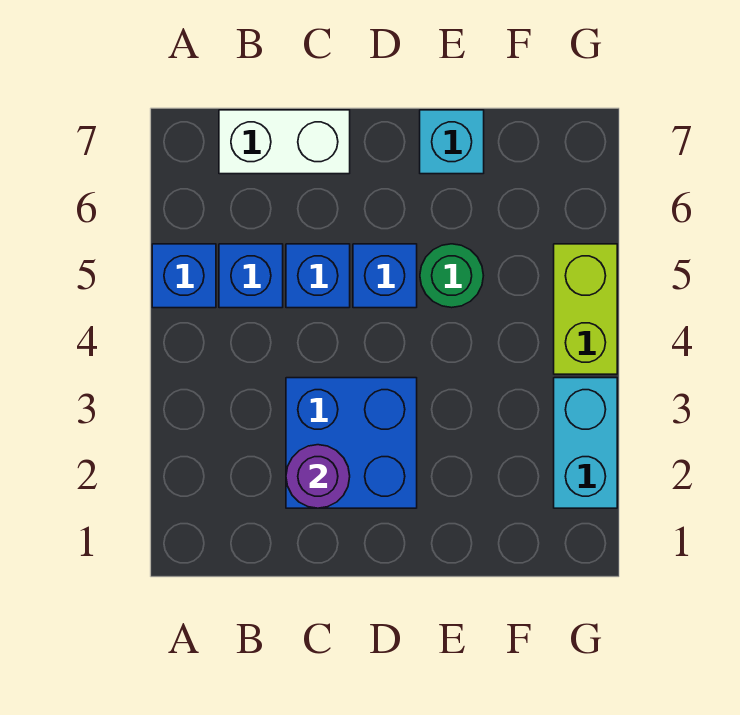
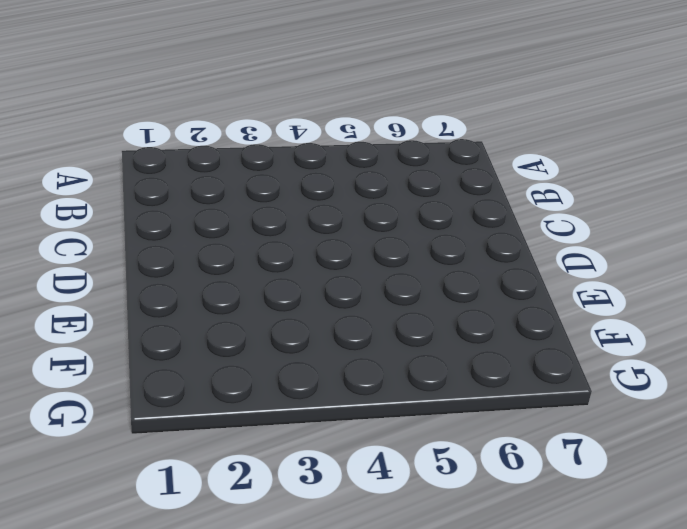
none -> blue brick A5 level 1
none -> blue brick B5 level 1

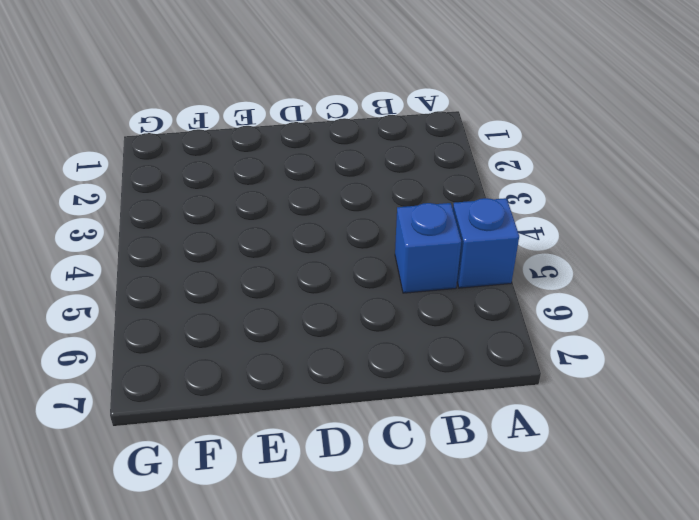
none -> white brick B7:C7 level 1
none -> blue brick C2:D3 level 1

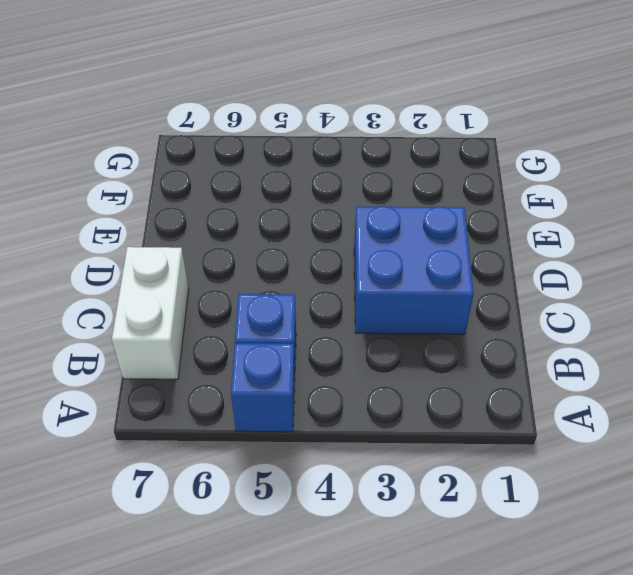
none -> blue brick C5 level 1
none -> blue brick D5 level 1

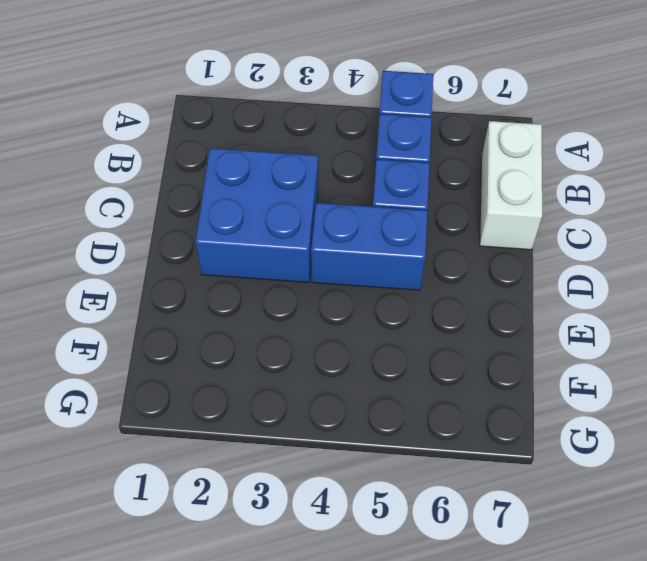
blue brick D4:D5 level 1 -> blue brick D5 level 1
none -> green round brick E5 level 1
none -> cyan brick E7 level 1

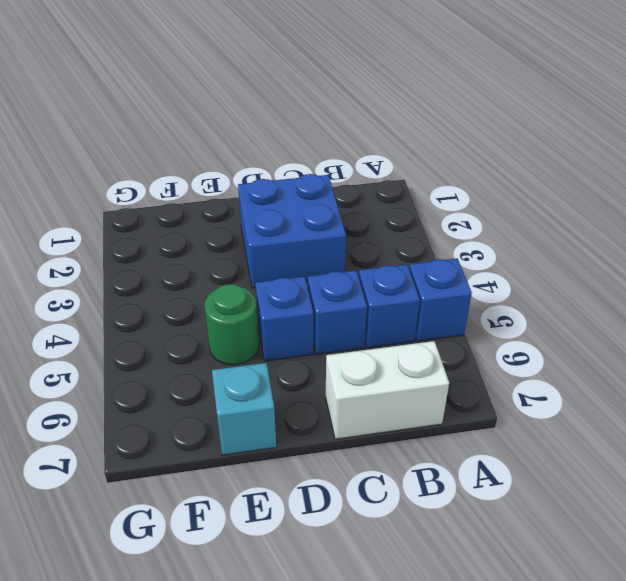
none -> cyan brick G2:G3 level 1
none -> lime brick G4:G5 level 1

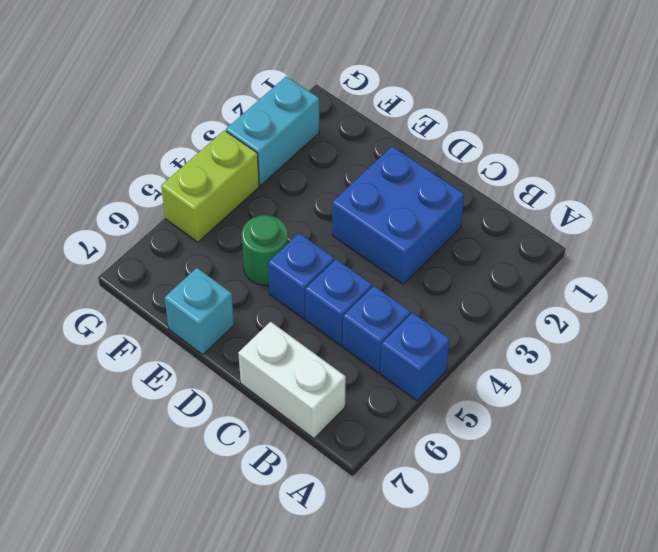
none -> purple round brick C2 level 2

